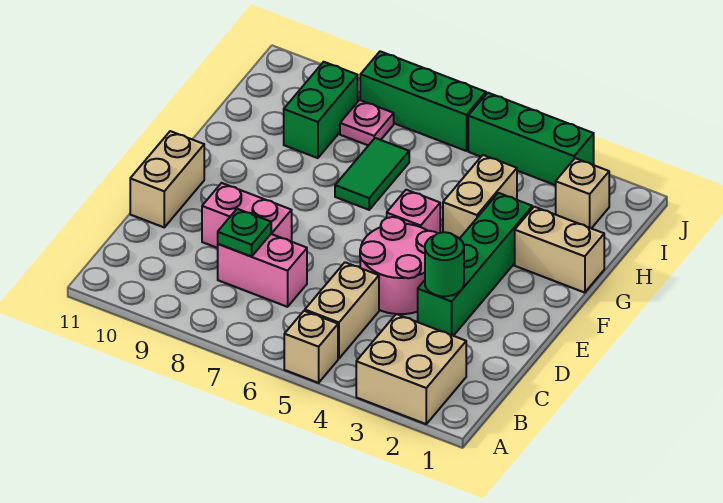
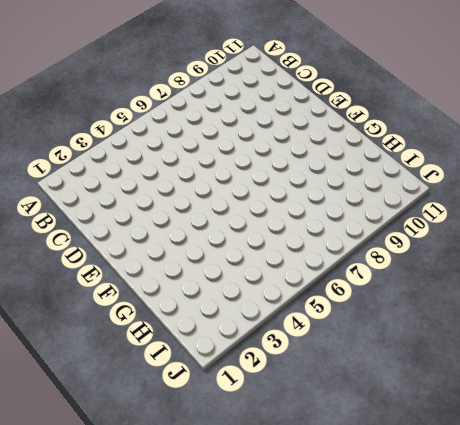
none -> tan brick A2:B3 level 1
none -> tan brick A5 level 1
none -> tan brick B5:C5 level 1

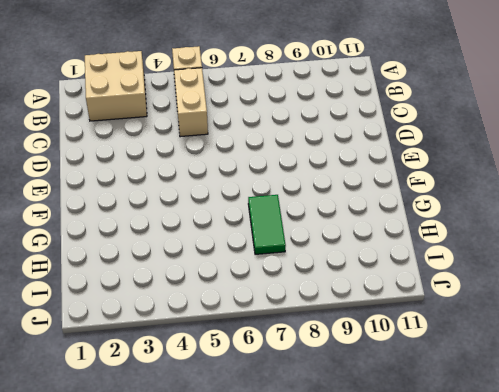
none -> pink brick C7:C8 level 1
none -> green brick D3:G3 level 1
none -> pink round brick D4:E5 level 1

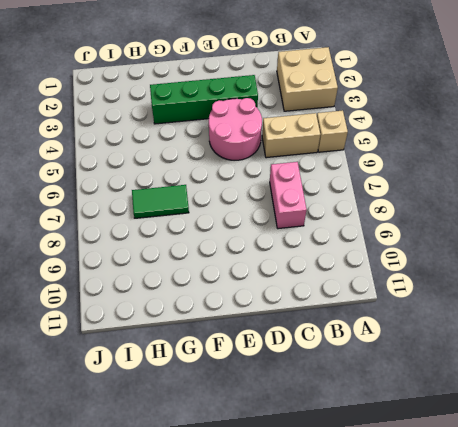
none -> pink brick D8:D9 level 1
none -> tan brick D11:E11 level 1
none -> pink brick F5 level 1

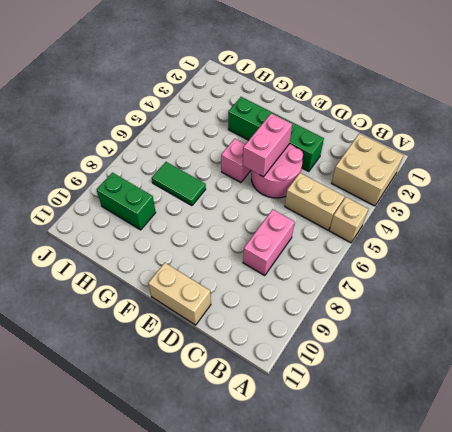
pink brick E4:E5 level 2 -> pink brick D8:D9 level 1
none -> tan brick G1:G2 level 1
none -> tan brick G4:H4 level 1
none -> tan brick I2 level 1

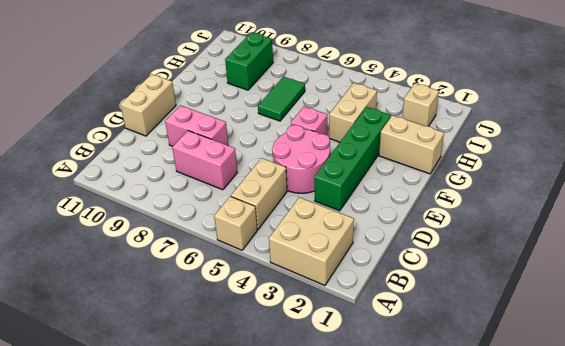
none -> pink plate I8 level 1
none -> green brick J3:J5 level 1
none -> green brick J6:J8 level 1

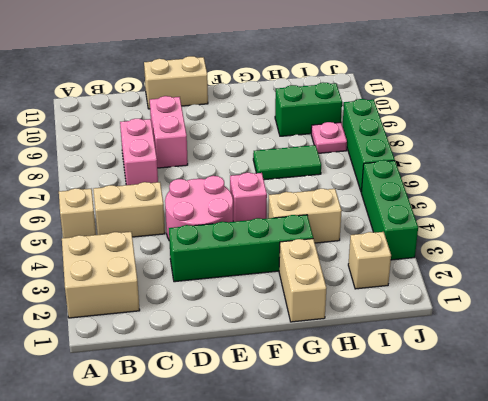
none -> green plate C8 level 2
none -> green round brick D3 level 2

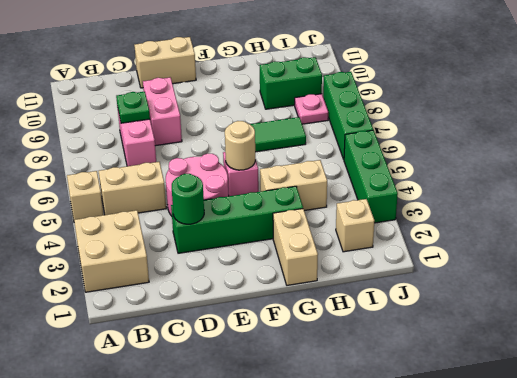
tan round brick F5 level 2 -> none

